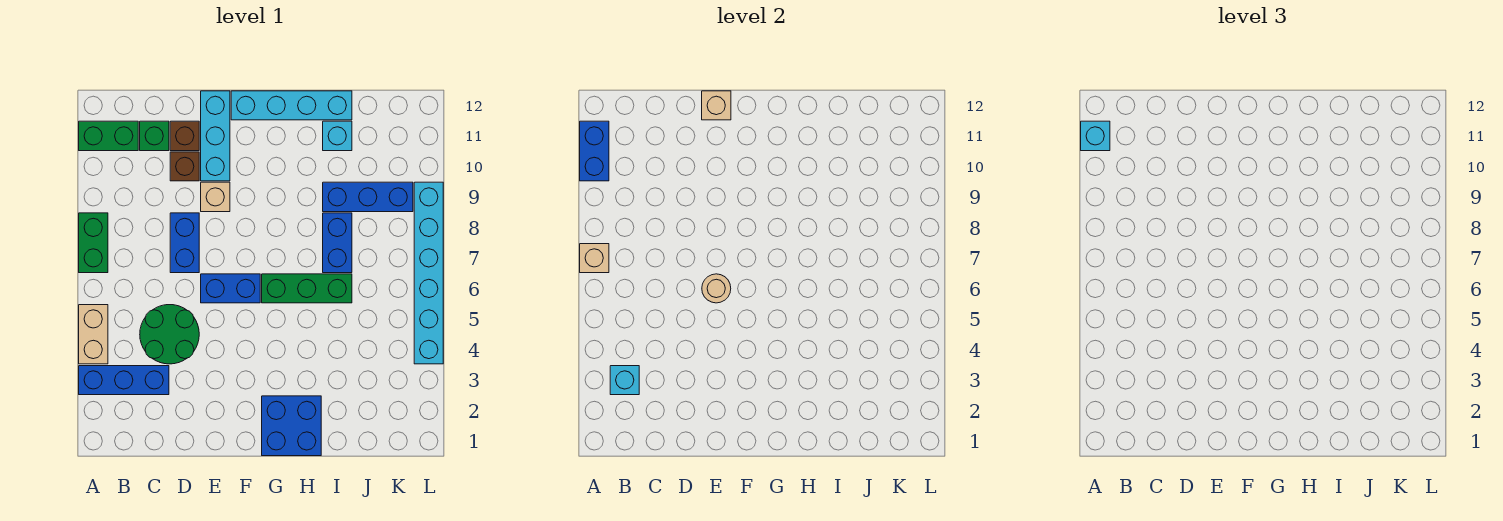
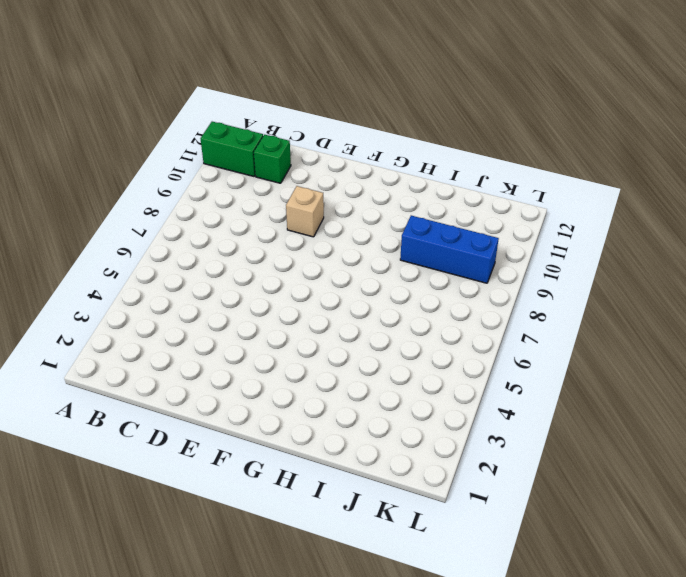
none -> blue brick A3:C3 level 1
none -> tan brick A4:A5 level 1
none -> green brick A7:A8 level 1

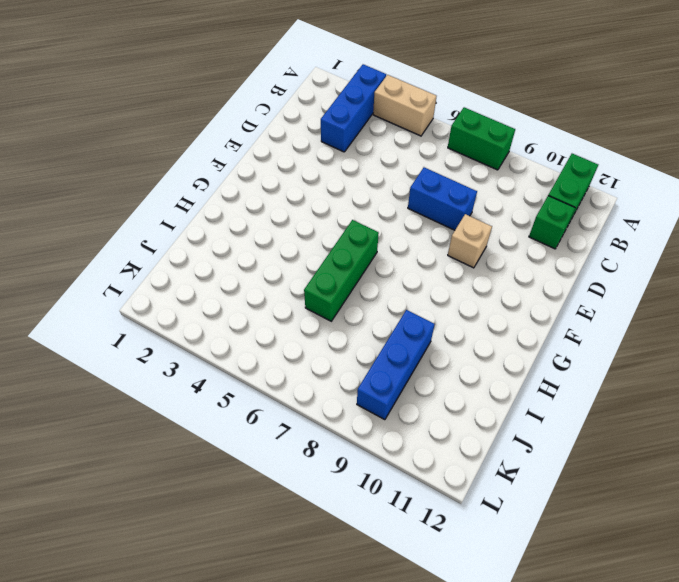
none -> green round brick C4:D5 level 1
none -> brown brick D10 level 1
none -> brown brick D11 level 1

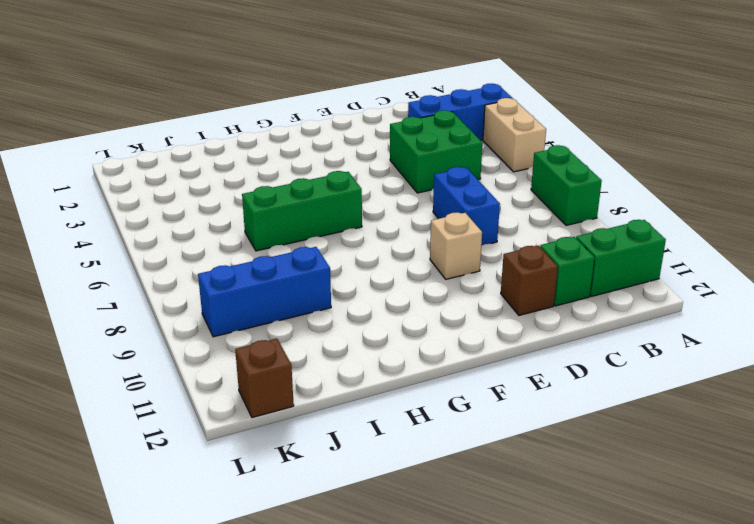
green brick C4:D5 level 1 -> green round brick C4:D5 level 1
brown brick K12 level 1 -> brown brick D10 level 1
none -> blue brick E6:F6 level 1
none -> cyan brick E10:E12 level 1
none -> cyan brick F12:I12 level 1

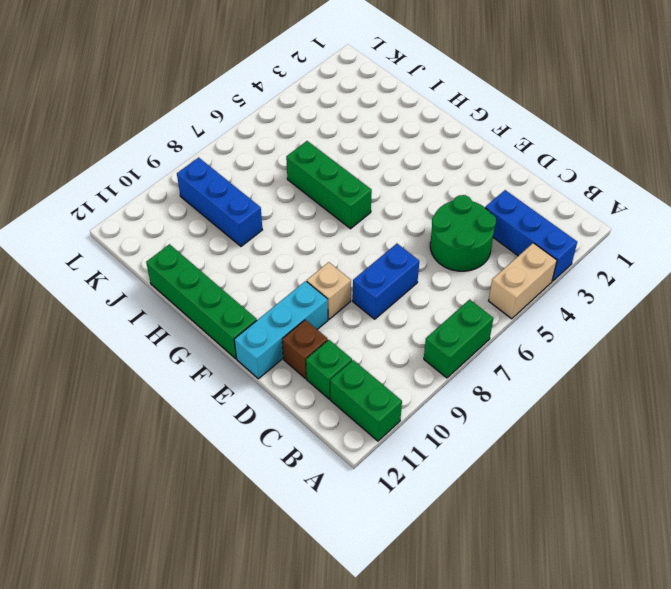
green brick F12:I12 level 1 -> cyan brick F12:I12 level 1
none -> brown brick D10 level 1
none -> blue brick E6:F6 level 1
none -> blue brick G1:H2 level 1

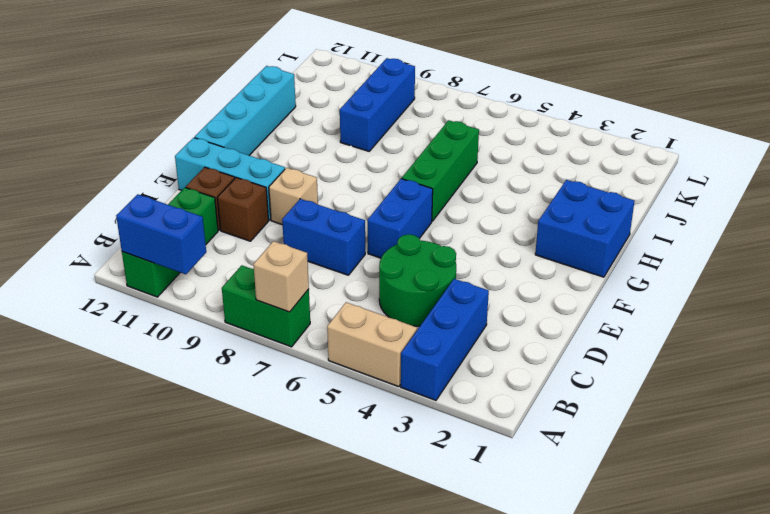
none -> blue brick I7:I8 level 1
none -> cyan brick I11 level 1
none -> cyan brick L4:L9 level 1

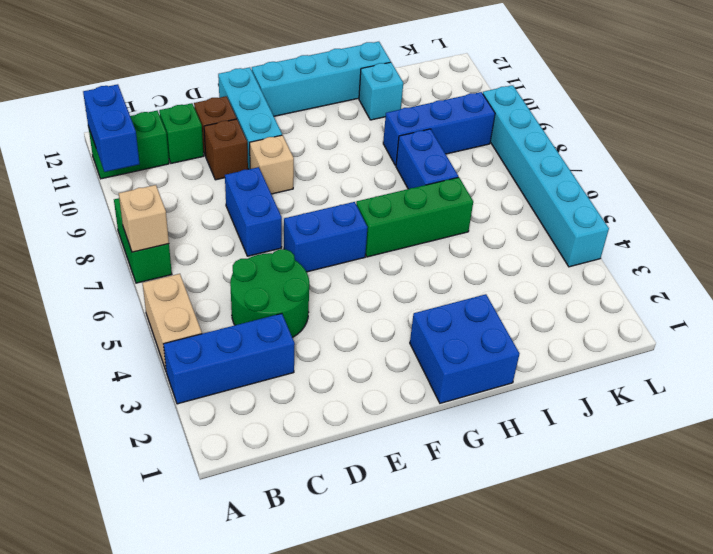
none -> cyan brick B3 level 2
none -> tan round brick E6 level 2
none -> tan brick E12 level 2

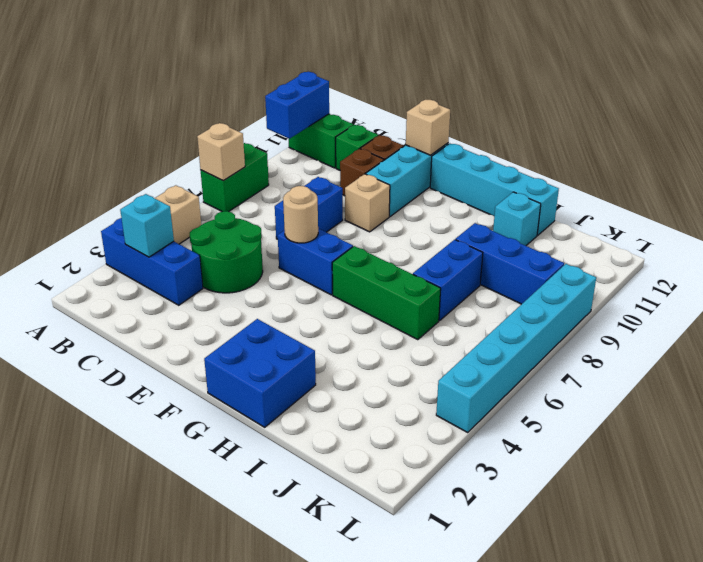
none -> cyan brick A11 level 3

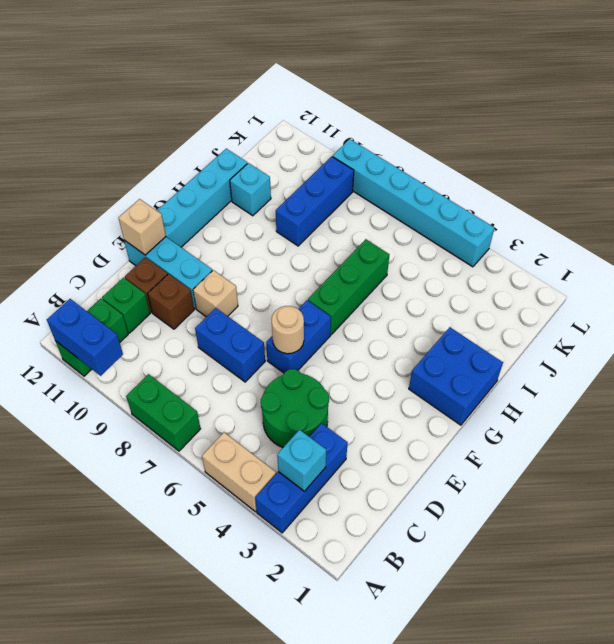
none -> blue brick I7:I8 level 1
none -> tan brick A7 level 2
none -> cyan brick A11 level 3

